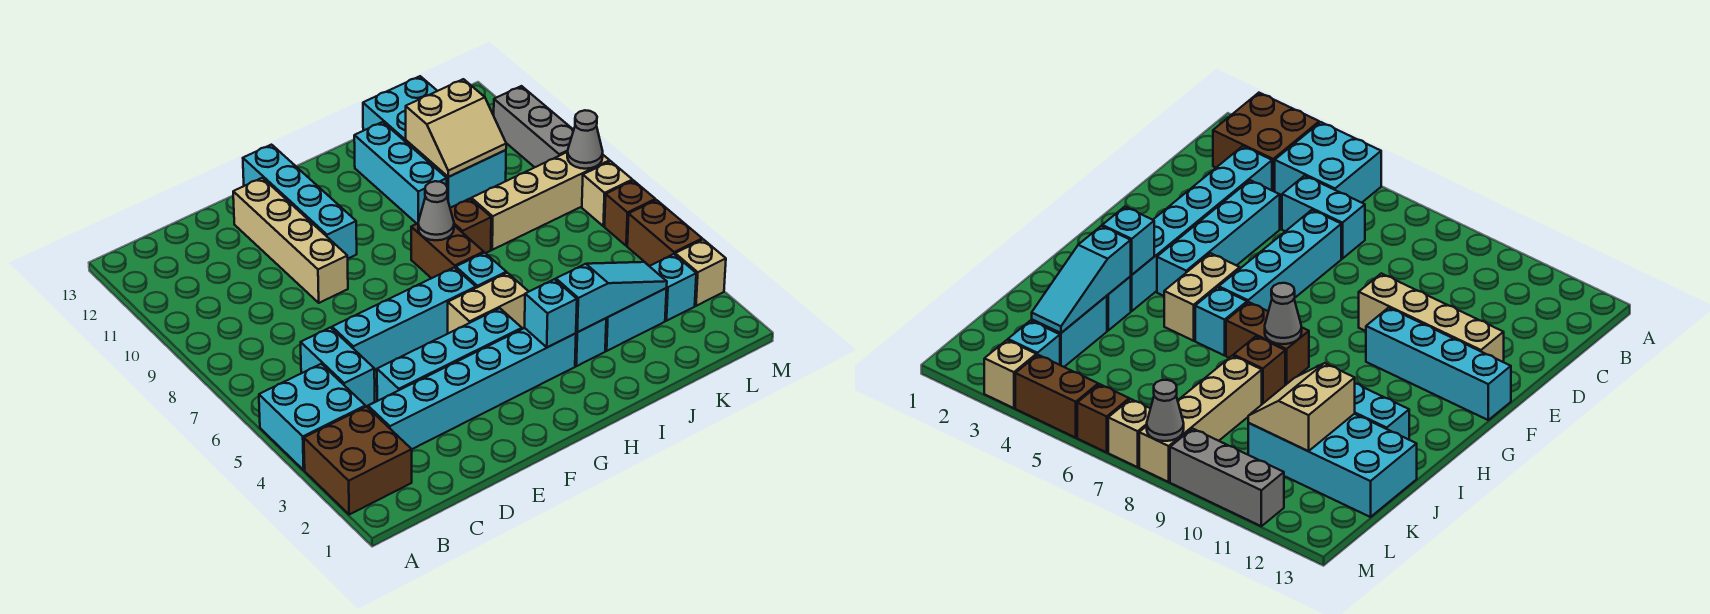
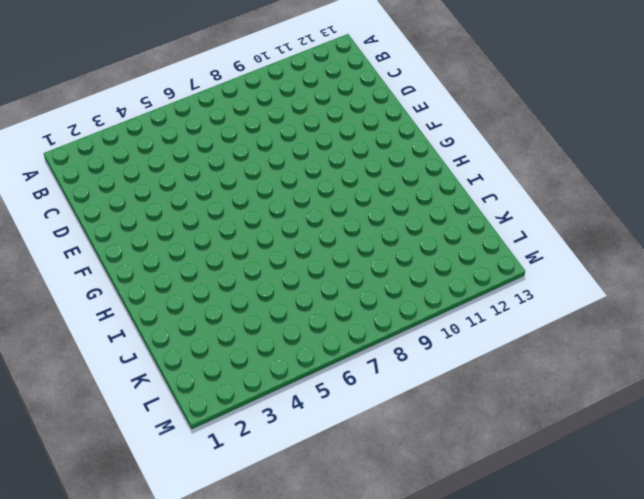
none -> brown brick A2:B3 level 1
none -> cyan brick A4:B5 level 1
none -> cyan brick C3:H3 level 1

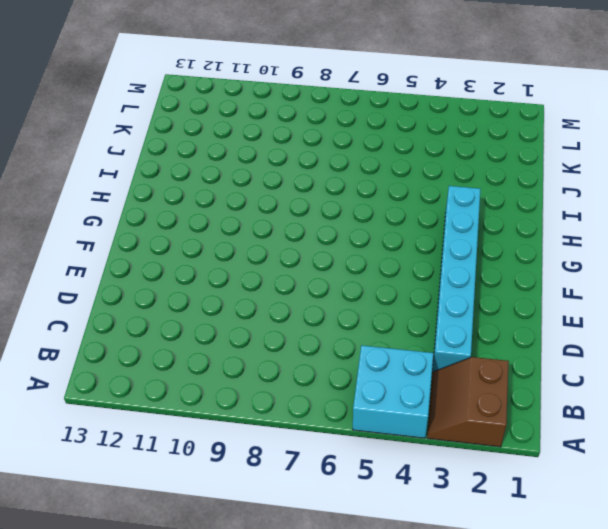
brown slope A2:B3 level 1 top 2 -> brown brick A2:B3 level 1
none -> cyan brick C5:C6 level 1
none -> cyan brick D4:G4 level 1
none -> cyan brick D6:G6 level 1

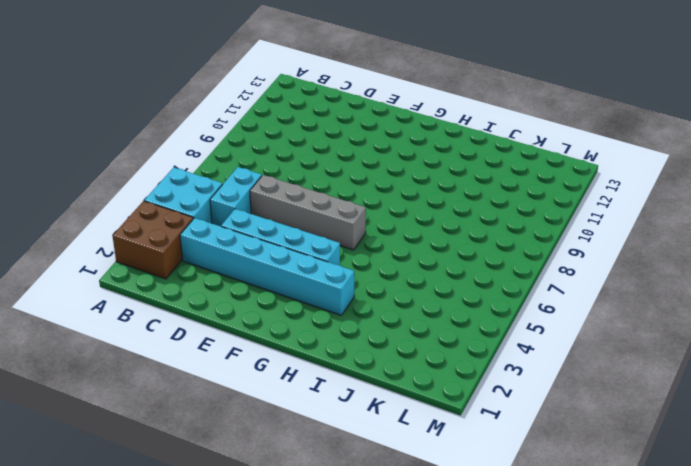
grey brick D6:G6 level 1 -> cyan brick D6:G6 level 1
none -> tan brick E9:E12 level 1
none -> cyan brick F10:F13 level 1
none -> tan brick G5:H5 level 1

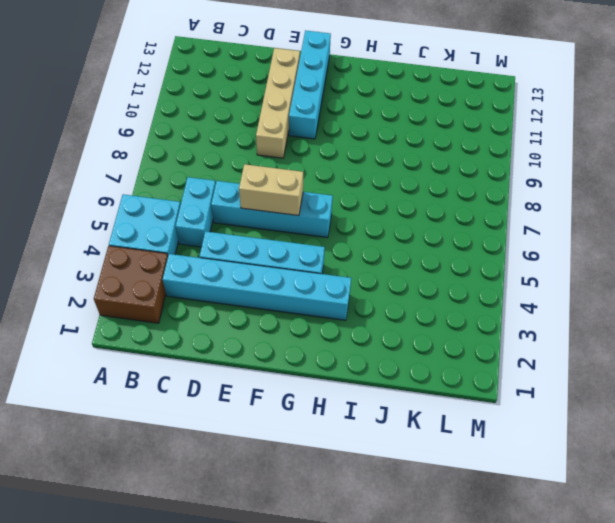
tan brick E6:F6 level 2 -> tan brick G5:H5 level 1
none -> cyan brick H6 level 1
none -> brown brick H7:H8 level 1
none -> cyan brick I3 level 1

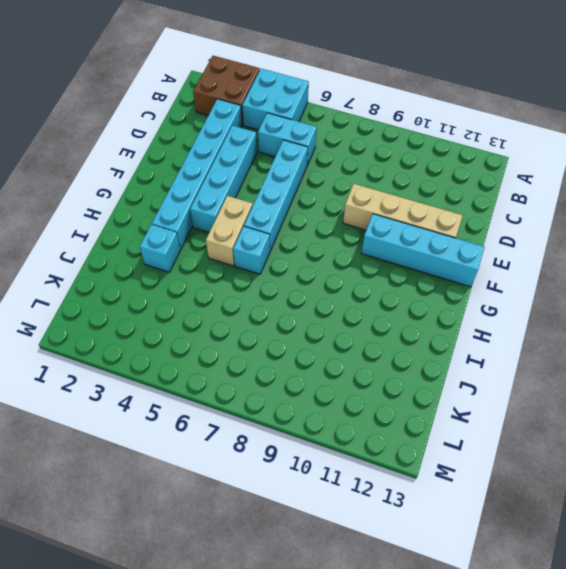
none -> brown brick H7:H8 level 1
none -> brown brick I8 level 1
none -> cyan brick I10:I12 level 1

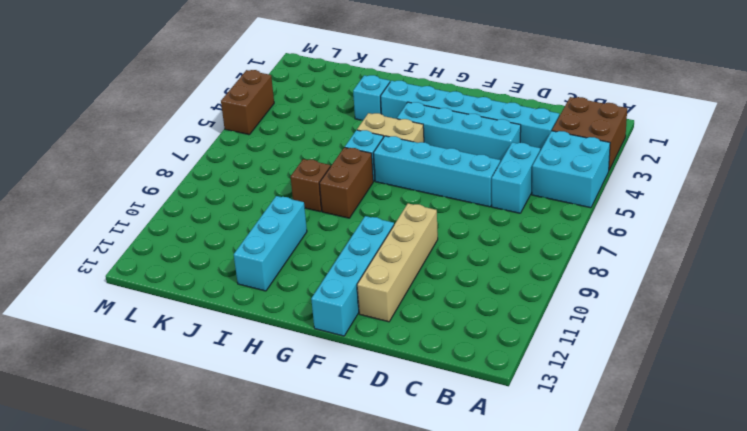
none -> cyan brick J3:K3 level 1
none -> tan brick J8:M8 level 1
none -> cyan brick J10:K13 level 1

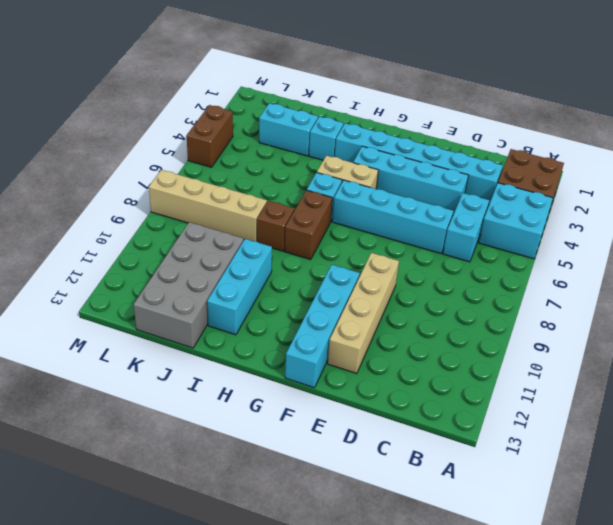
grey brick J10:K13 level 1 -> cyan brick J10:K13 level 1
none -> cyan brick L3 level 1
none -> tan brick M3 level 1
none -> brown brick M6 level 1

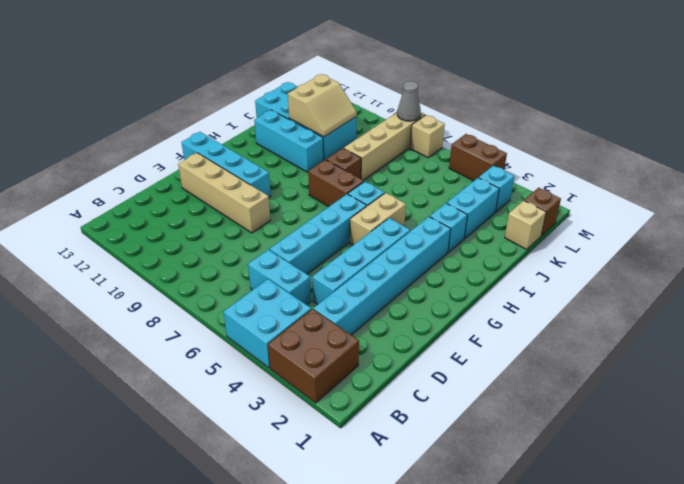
tan brick K1 level 1 -> tan brick M3 level 1
brown brick L1 level 1 -> brown brick M6 level 1
none -> grey brick M9:M11 level 1
none -> cyan brick H3 level 2
none -> grey cone H8 level 2

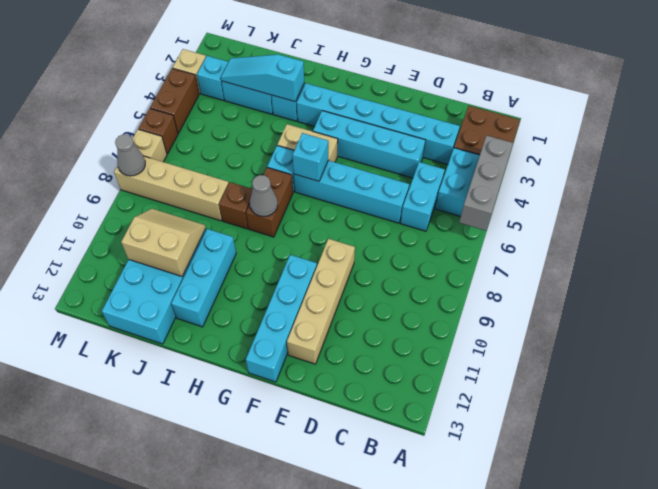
grey brick A4:A6 level 2 -> grey brick M9:M11 level 1
cyan brick G6 level 2 -> cyan brick H3 level 2

